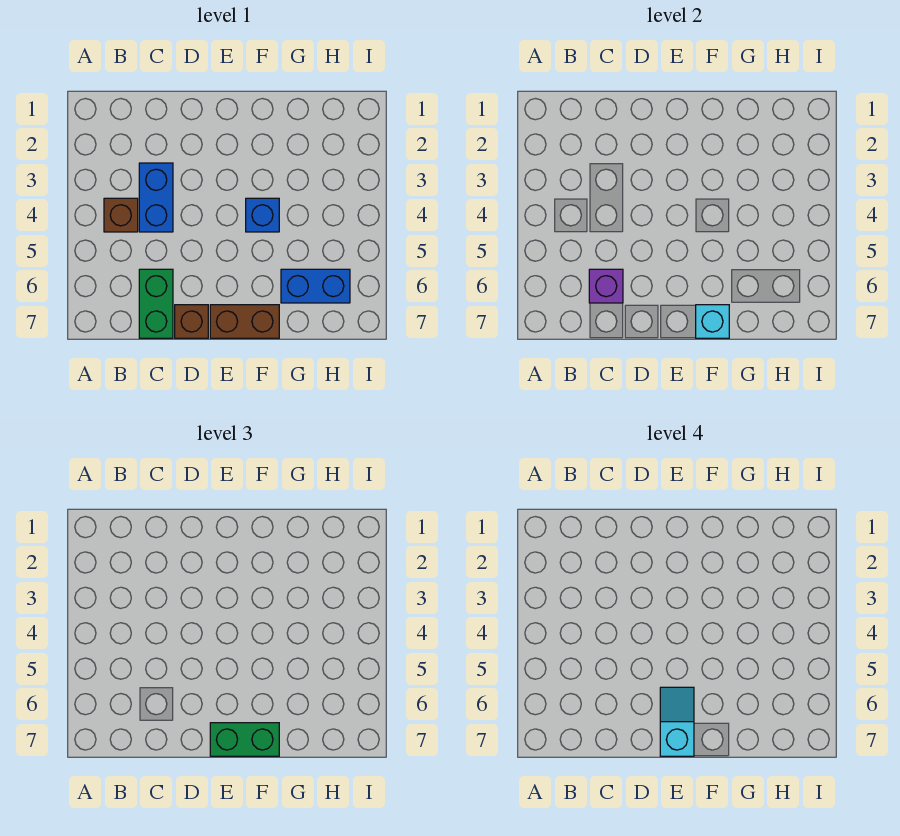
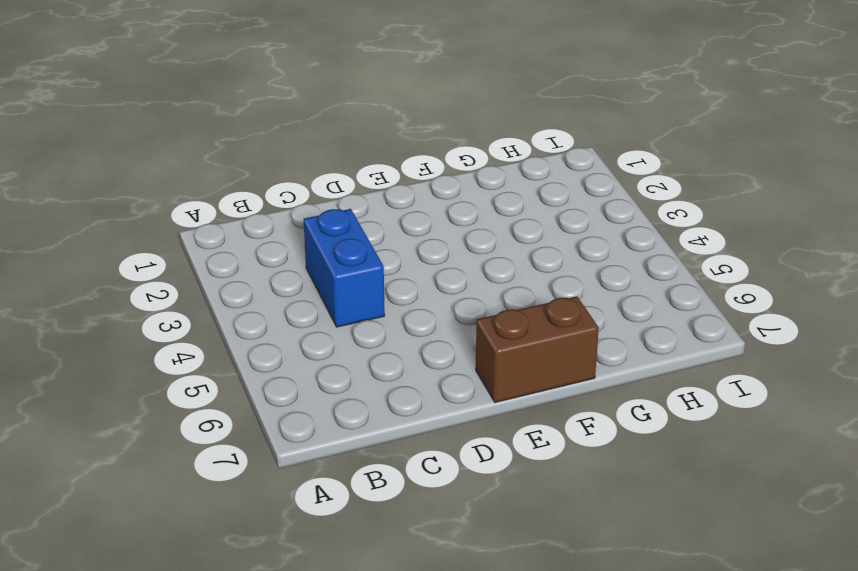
none -> brown brick B4 level 1
none -> green brick C6:C7 level 1

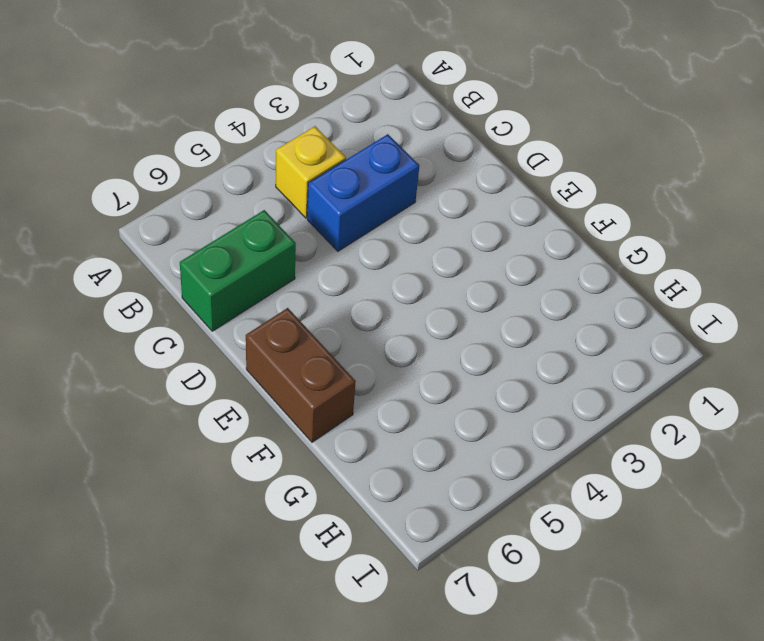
yellow brick B4 level 1 -> brown brick B4 level 1
none -> brown brick D7 level 1
none -> blue brick F4 level 1

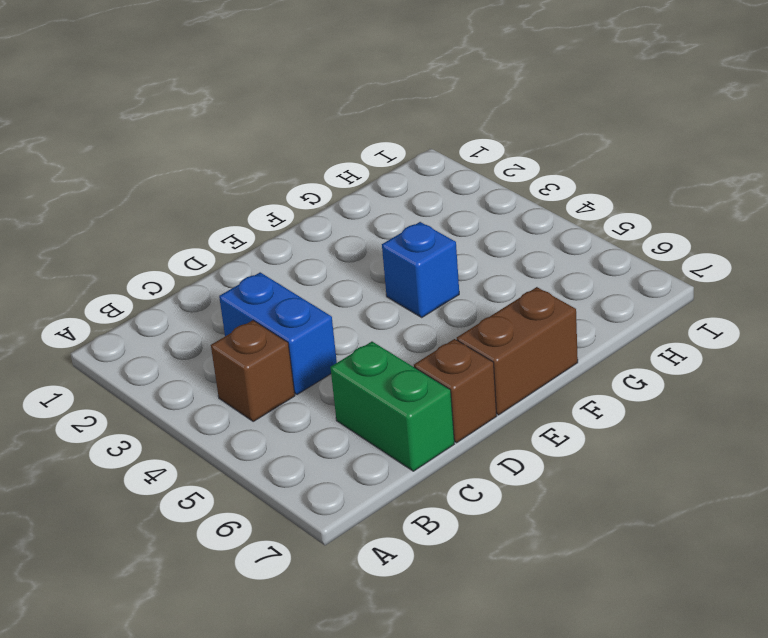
none -> blue brick G6:H6 level 1
none -> purple brick C6 level 2

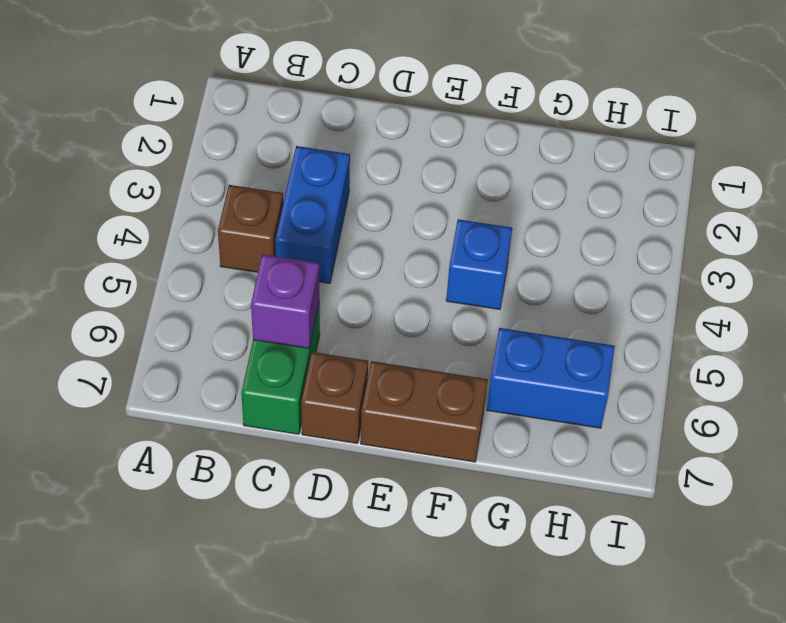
none -> cyan brick F7 level 2
none -> green brick E7:F7 level 3

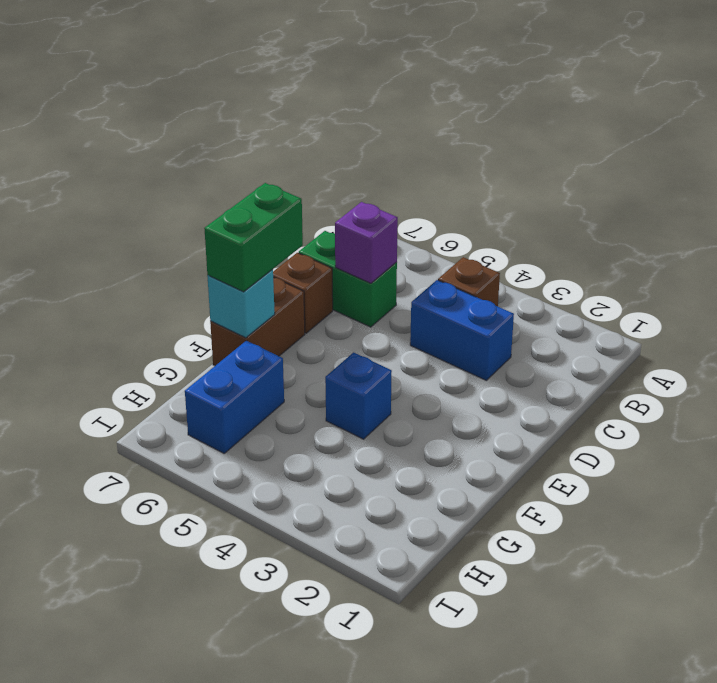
none -> cyan slope E6:E7 level 4 top 7

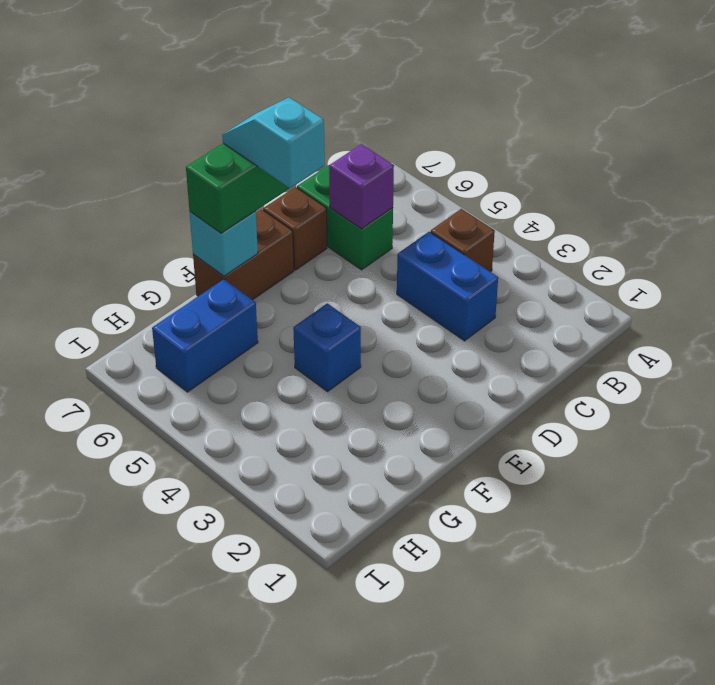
cyan slope E6:E7 level 4 top 6 -> cyan slope E6:E7 level 4 top 7

